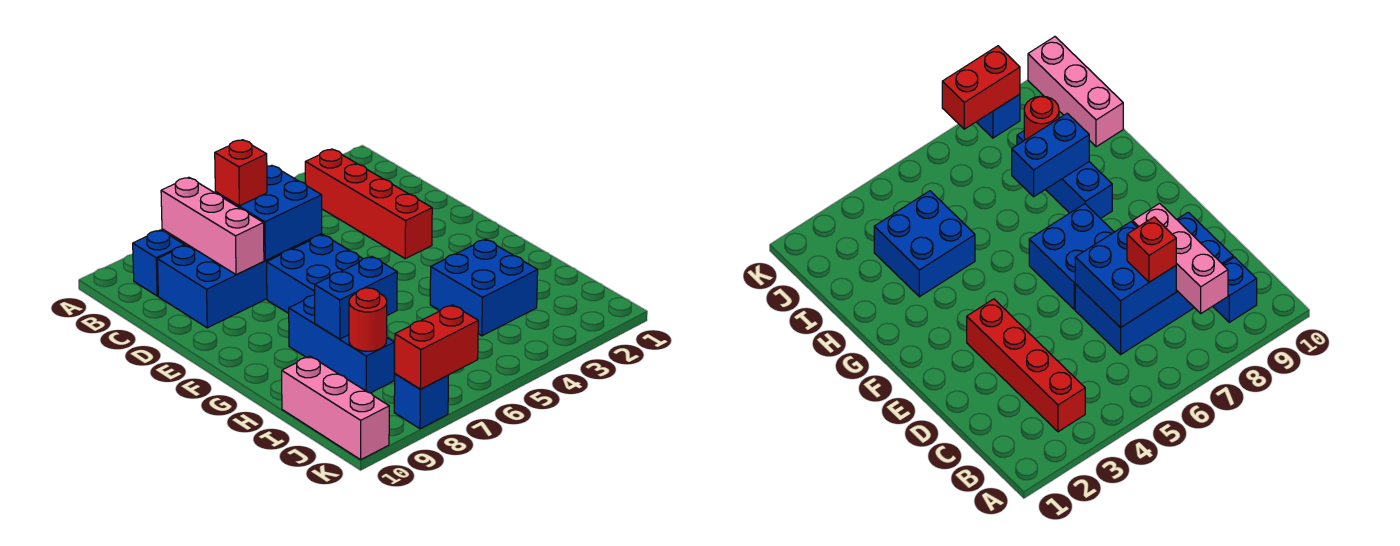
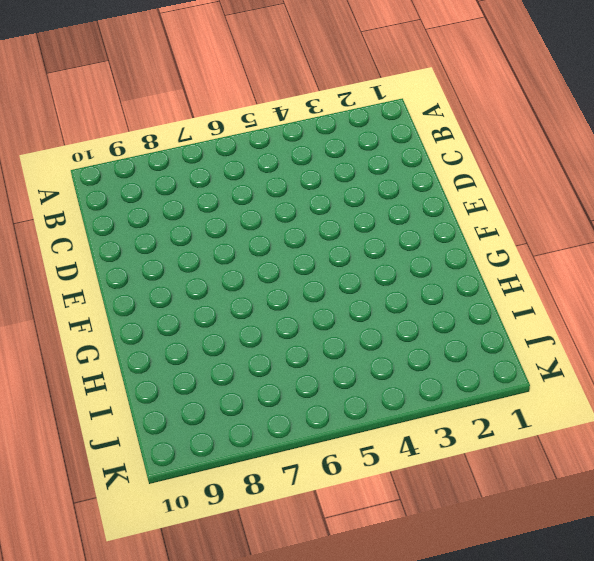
none -> red brick B3:E3 level 1
none -> blue brick B9 level 1
none -> blue brick C6:D9 level 1

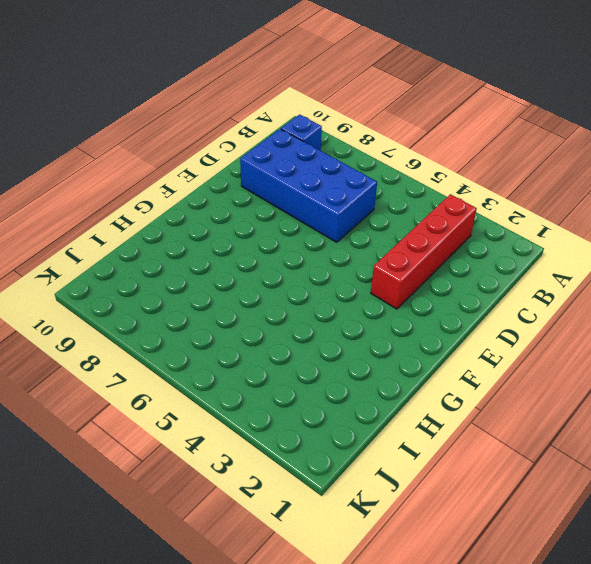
none -> blue brick E6:F7 level 1
none -> blue brick G8:I8 level 1
none -> blue brick H3:I4 level 1

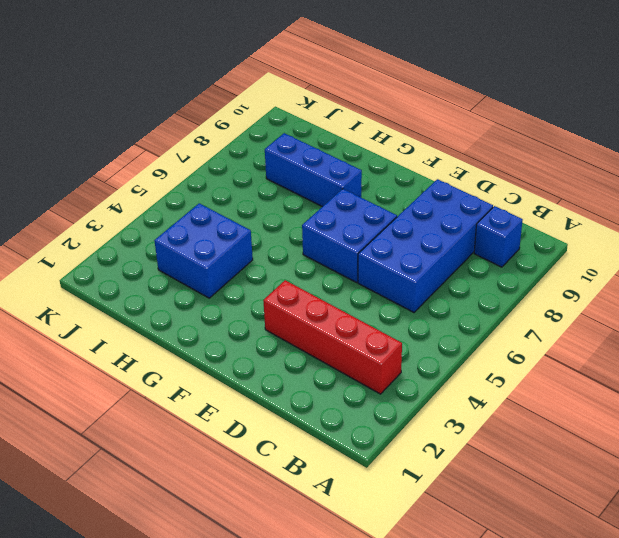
none -> pink brick I10:K10 level 1
none -> blue brick K8 level 1
none -> pink brick B8:D8 level 2

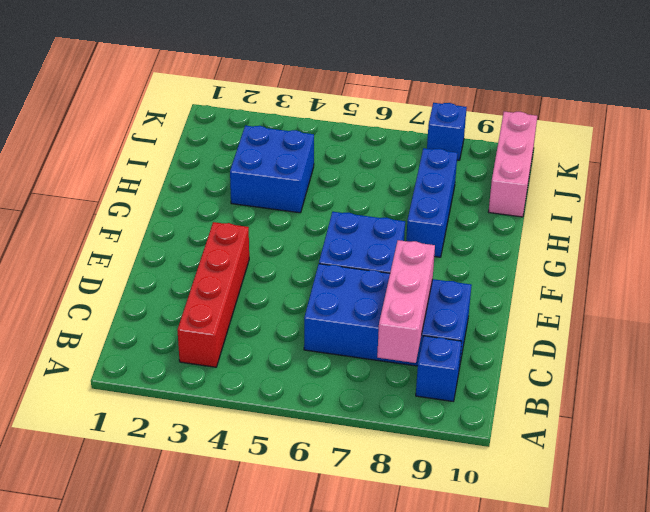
none -> blue brick C6:D7 level 2
none -> blue brick H7:H8 level 2
none -> red round brick I8 level 2

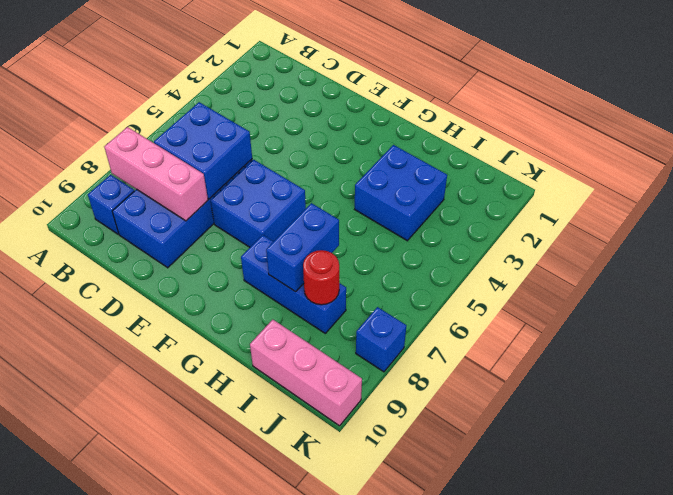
none -> red brick B3:E3 level 1
none -> red brick K7:K8 level 2
none -> red brick C7 level 3

